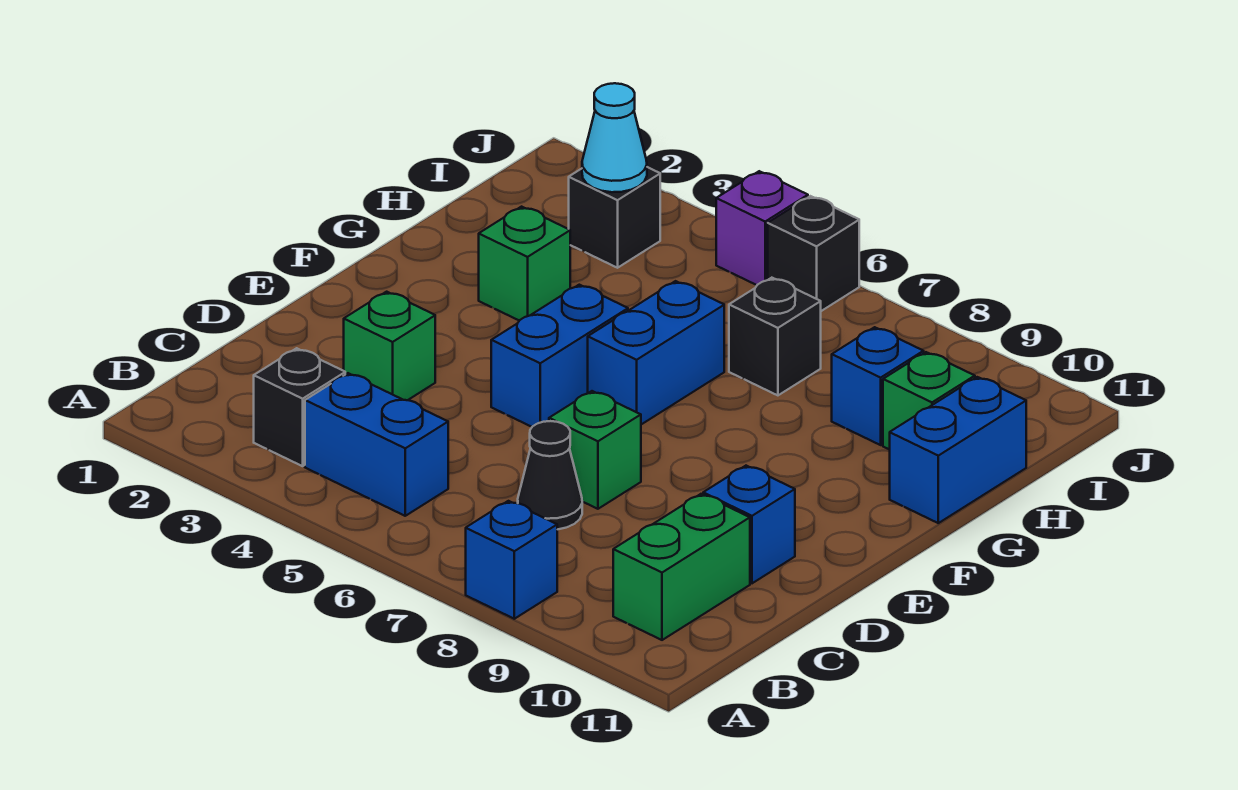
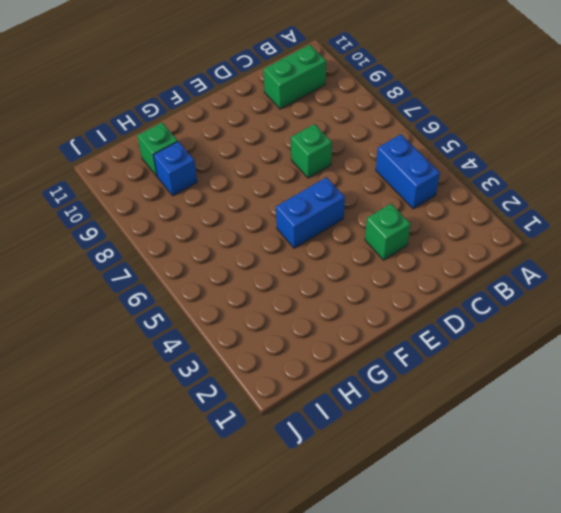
none -> blue brick A8 level 1
none -> black brick B3 level 1
none -> black cone C7 level 1

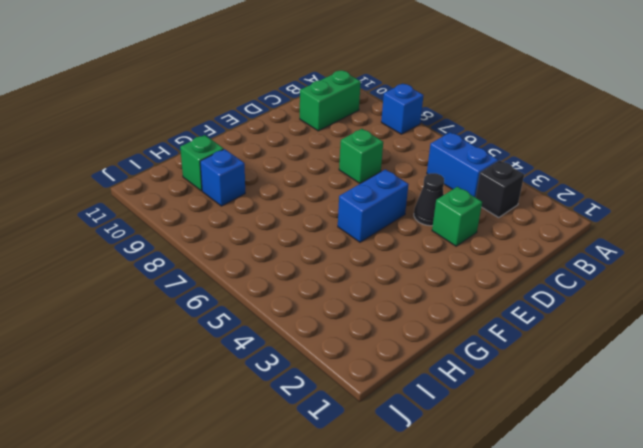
black cone D4 level 1 -> black cone C7 level 1
none -> blue brick D10 level 1
none -> blue brick F6:G6 level 1
none -> green brick G3 level 1

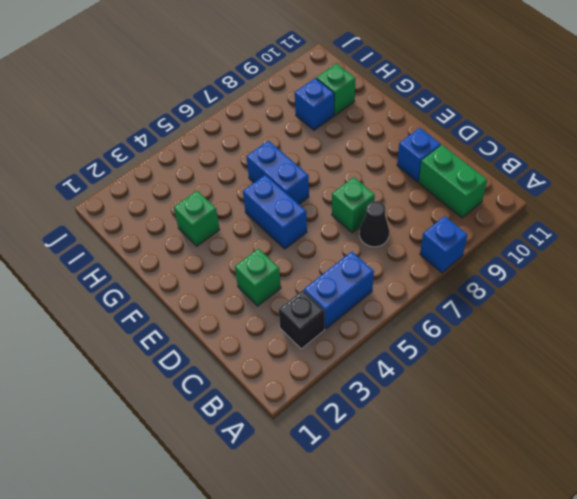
none -> blue brick G11:H11 level 1
none -> black brick H7 level 1
none -> black brick I3 level 1

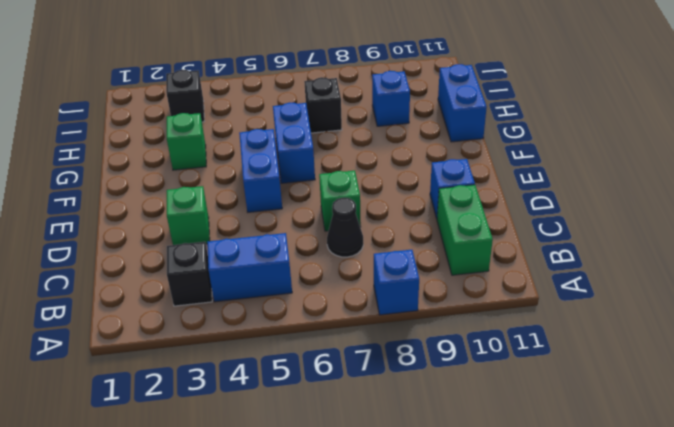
none -> green brick H10 level 1
none -> purple brick J5 level 1
none -> black brick J6 level 1

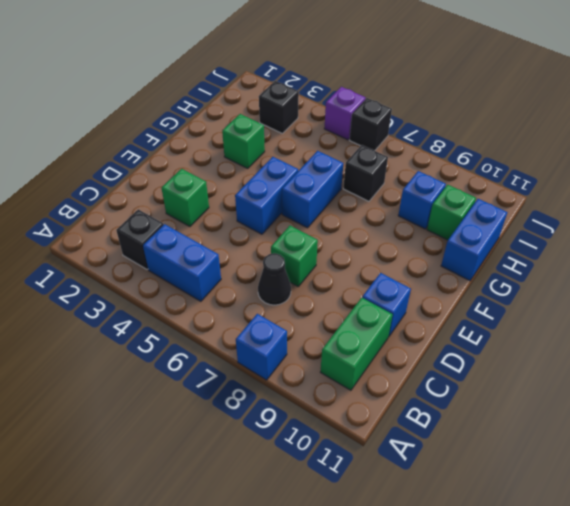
none -> cyan cone I3 level 2

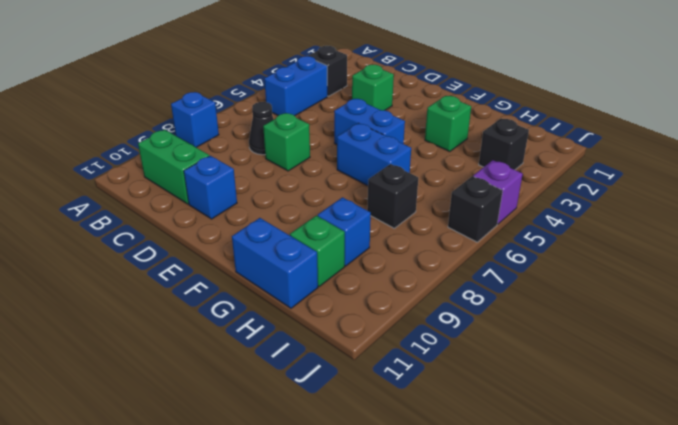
none -> cyan cone I3 level 2

